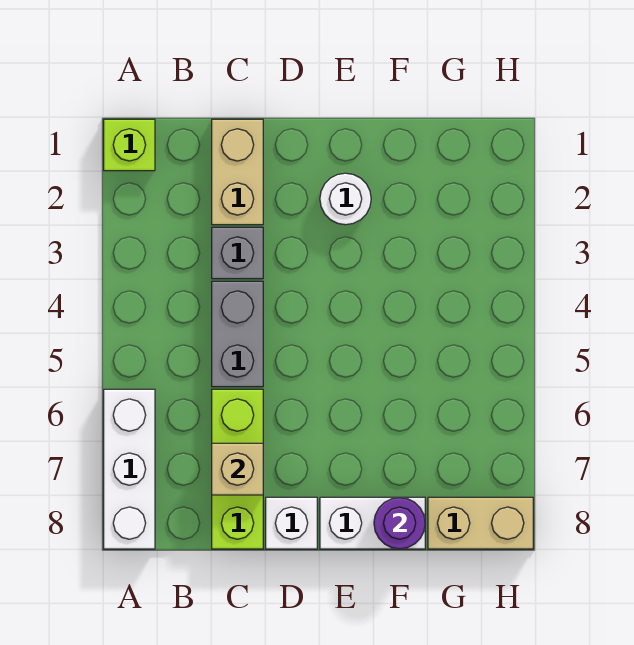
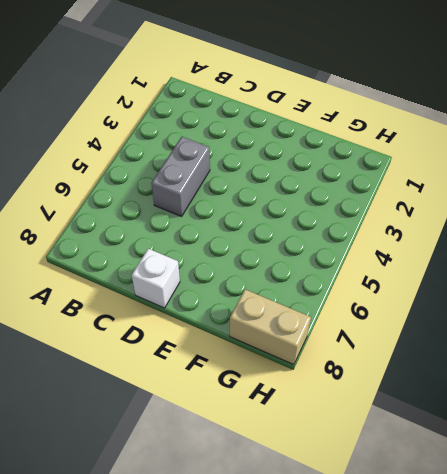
none -> lime brick A1 level 1
none -> white brick A6:A8 level 1
none -> tan brick C1:C2 level 1

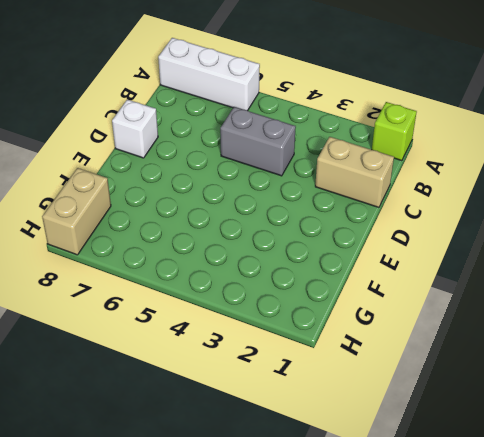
none -> grey brick C3 level 1
none -> lime brick C6:C8 level 1
none -> white round brick E2 level 1

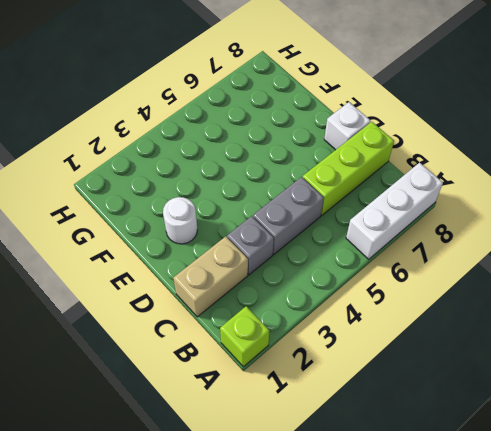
none -> white brick E8:F8 level 1
none -> tan brick G8:H8 level 1
none -> tan brick C7 level 2

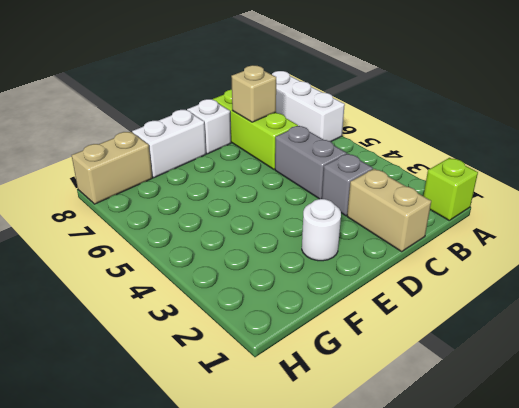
none -> purple round brick F8 level 2

